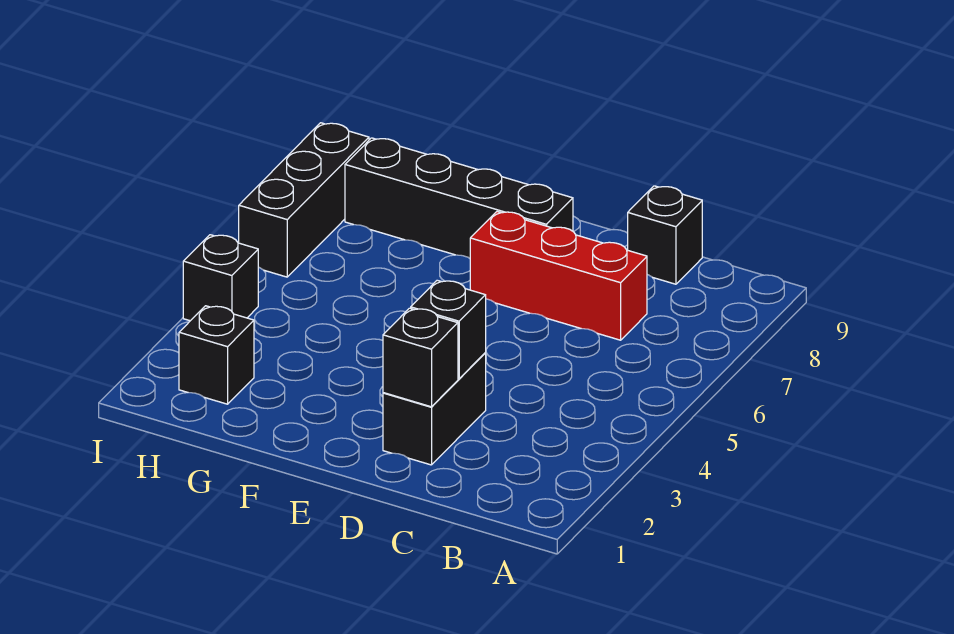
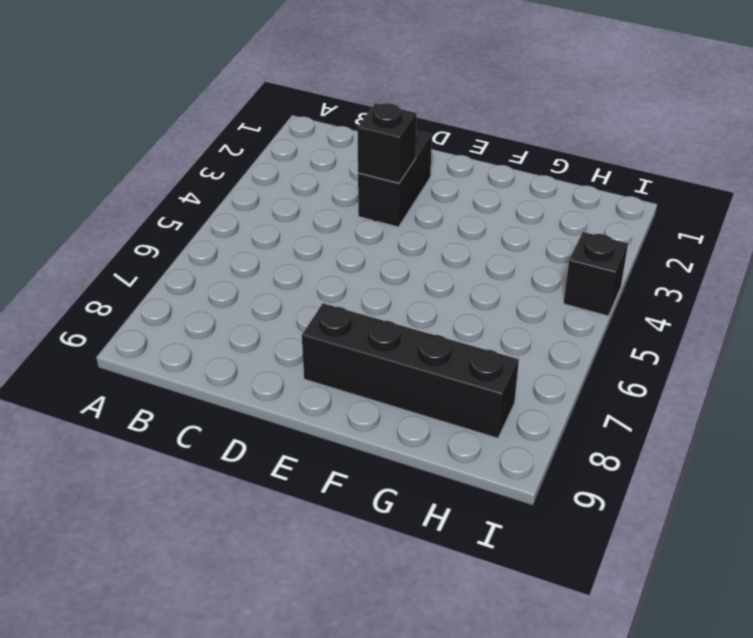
none -> red brick C7:E7 level 1
none -> black brick C9 level 1

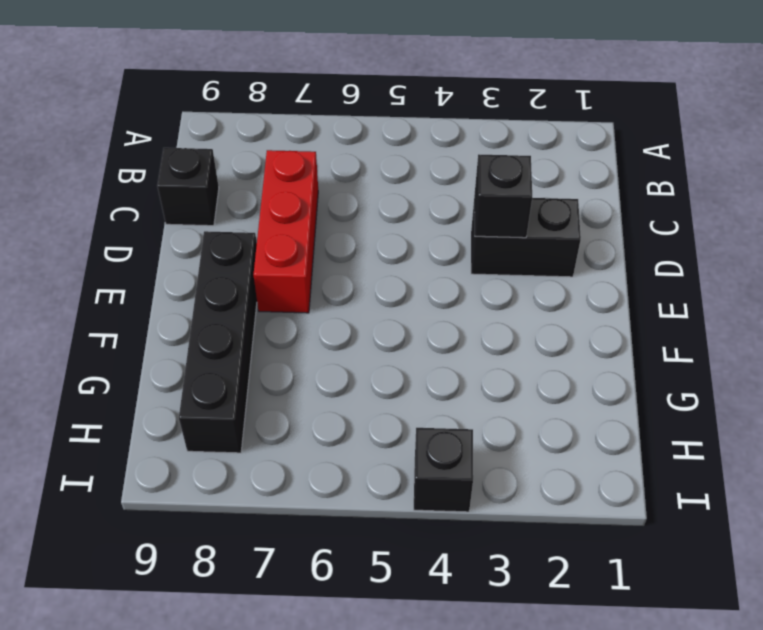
none -> black brick H2 level 1
none -> black brick I6:I8 level 1

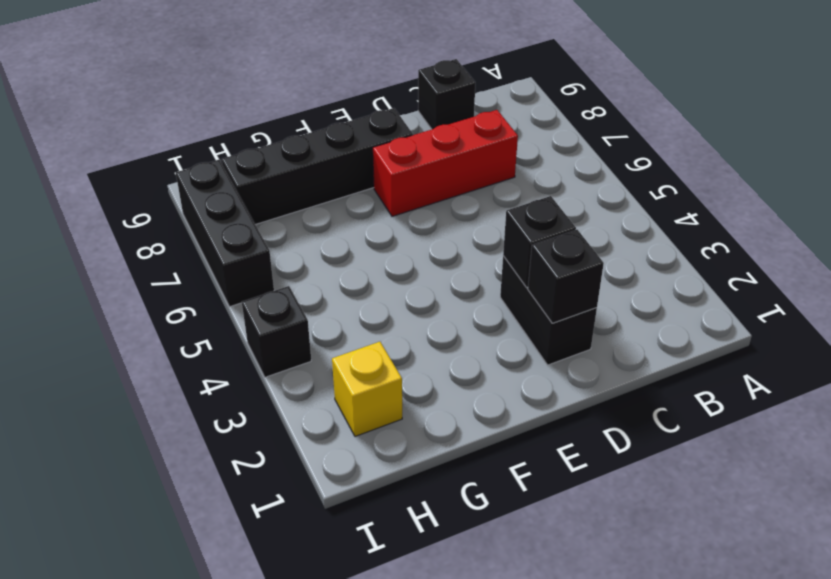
yellow brick H2 level 1 -> black brick H2 level 1

